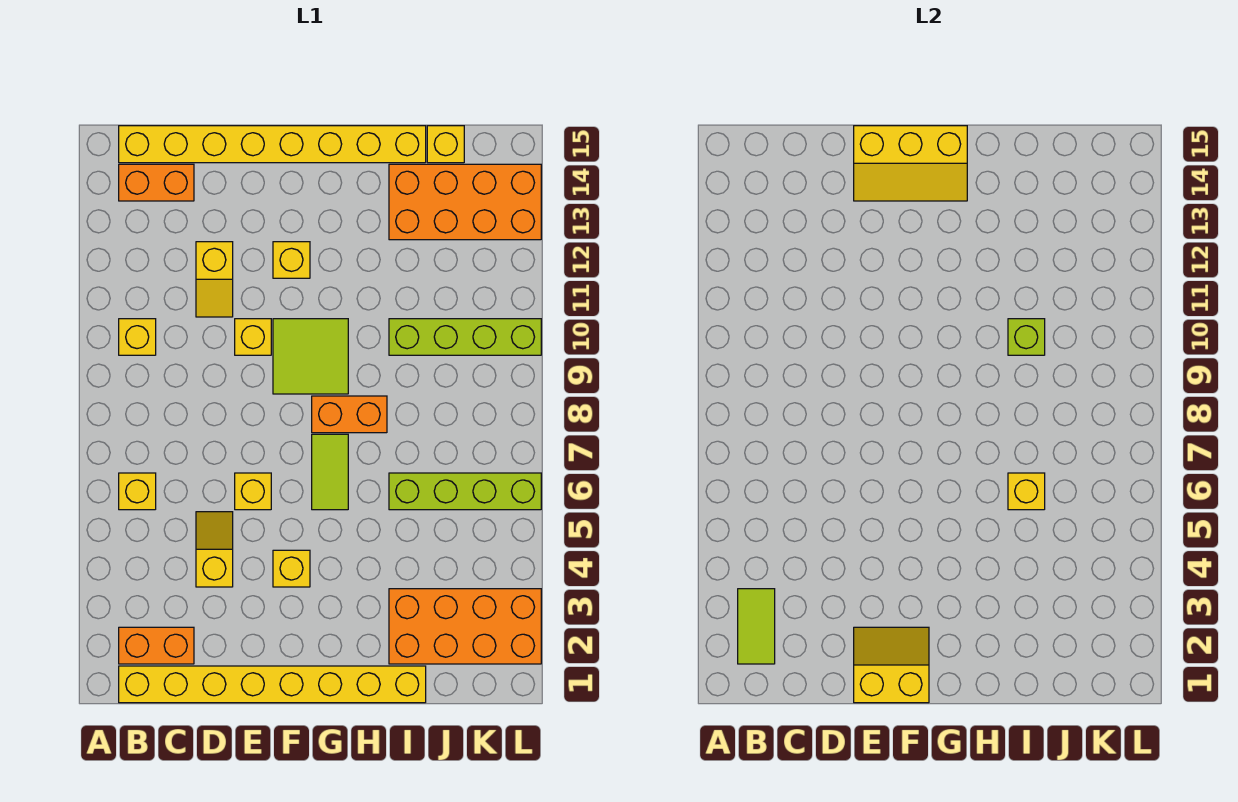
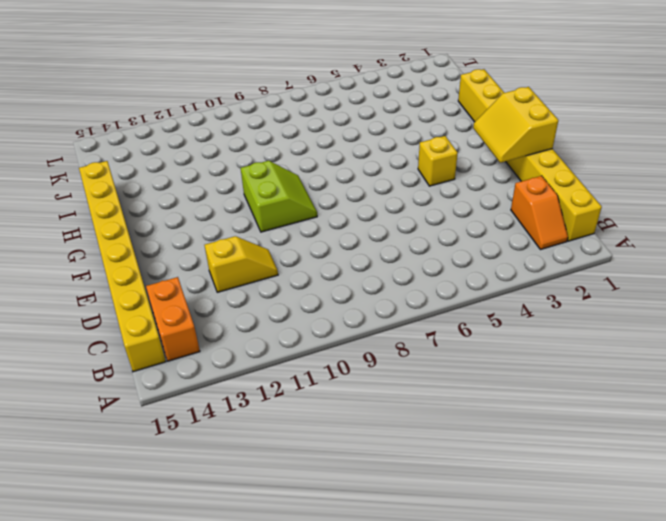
orange slope B2:C2 level 1 top C -> orange brick B2:C2 level 1
lime slope F9:G10 level 1 top 10 -> lime tile F9:G10 level 1
none -> yellow brick B6 level 1
none -> yellow brick B10 level 1
none -> yellow slope D4:D5 level 1 top 4

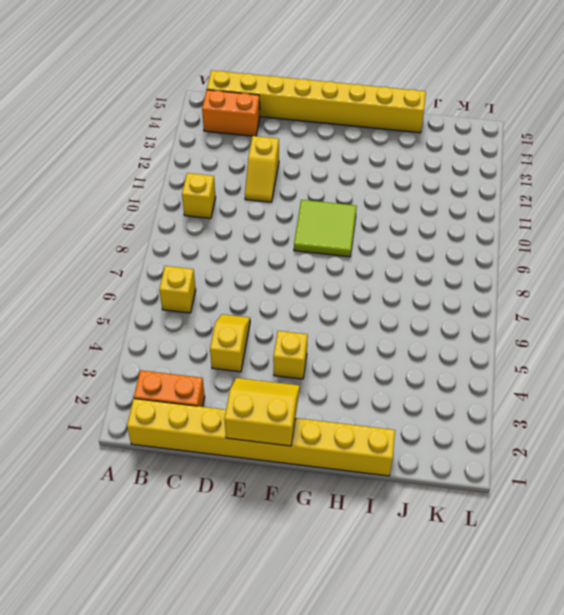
none -> yellow brick E6 level 1
none -> yellow brick E10 level 1
none -> yellow brick F12 level 1

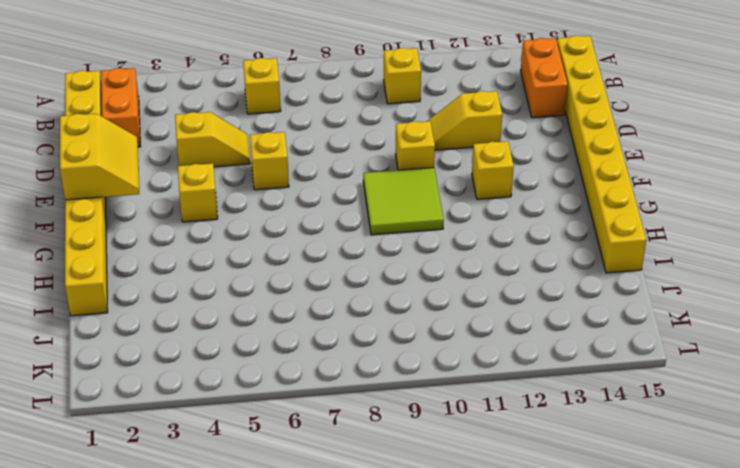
none -> lime tile G6:G7 level 1
none -> orange brick G8:H8 level 1
none -> orange brick I2:L3 level 1

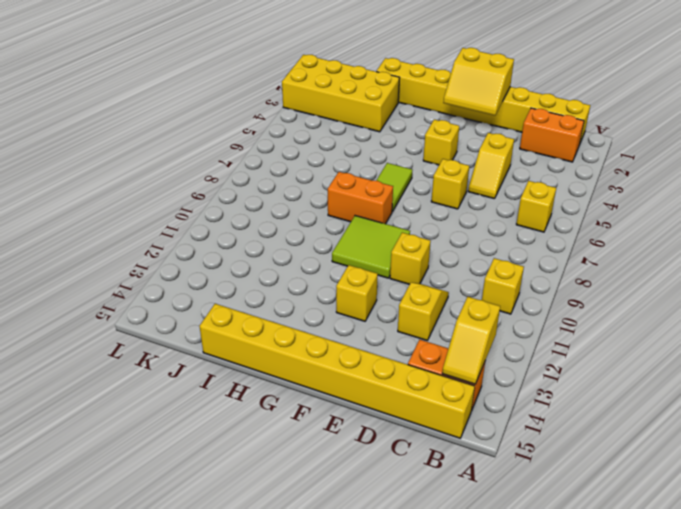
yellow slope B13:B14 level 2 top 13 -> none
yellow brick I2:L3 level 1 -> orange brick I2:L3 level 1
none -> lime brick I6:L6 level 1
none -> lime brick I10:L10 level 1
none -> orange brick I13:L14 level 1

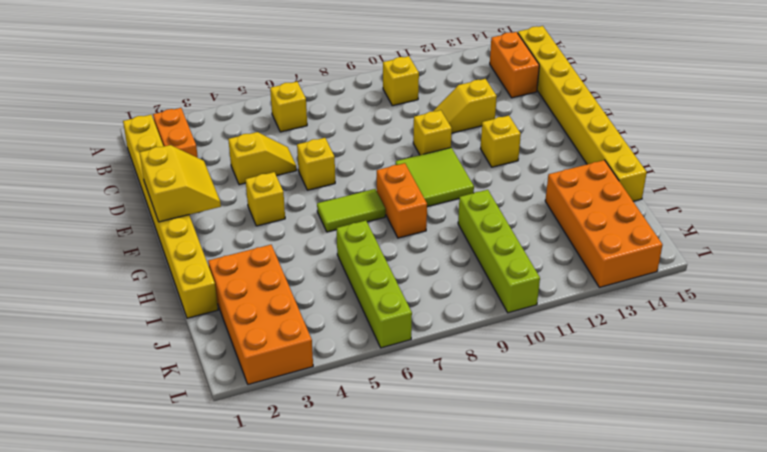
none -> yellow brick J15 level 1
none -> lime tile B2:B3 level 2
none -> yellow slope E14:G15 level 2 top 15

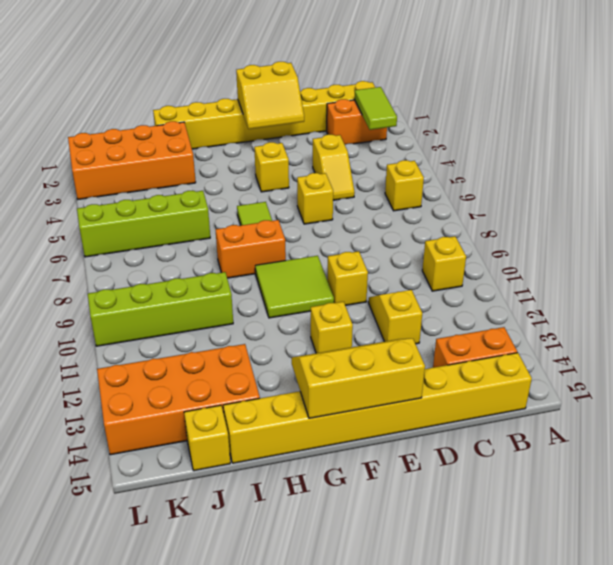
none -> yellow brick I6 level 2
none -> lime brick I10 level 2

